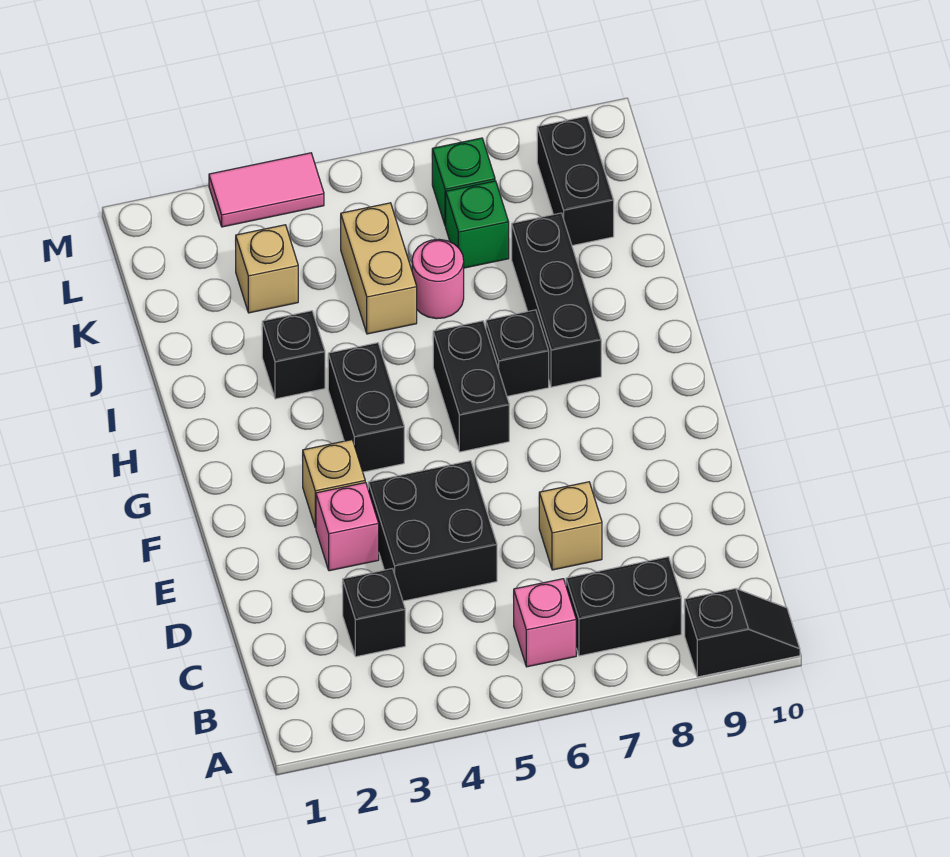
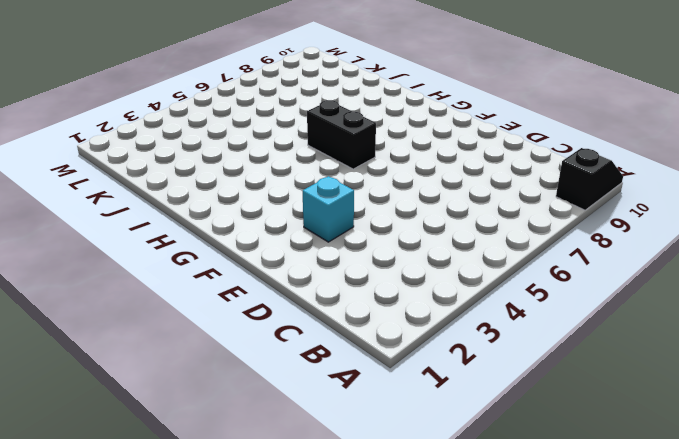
cyan brick E3 level 1 -> pink brick E3 level 1
none -> pink brick B6 level 1
none -> black brick B7:B8 level 1
none -> black brick C3 level 1

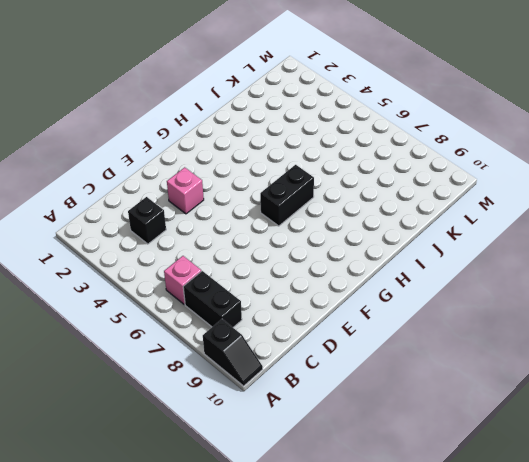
none -> black brick D4:E5 level 1
none -> tan brick D7 level 1
none -> tan brick F3 level 1

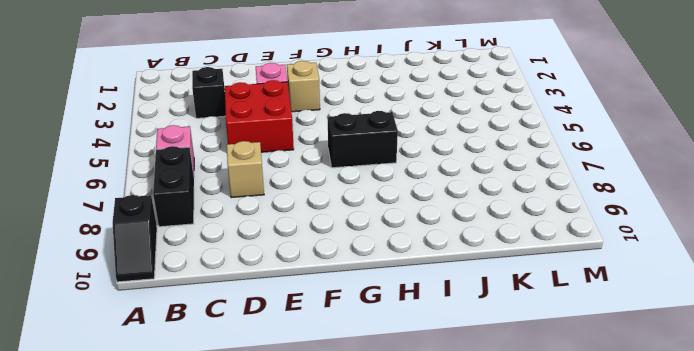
red brick D4:E5 level 1 -> black brick D4:E5 level 1
none -> black brick G4:H4 level 1
none -> black brick H7 level 1
none -> black brick H8:J8 level 1

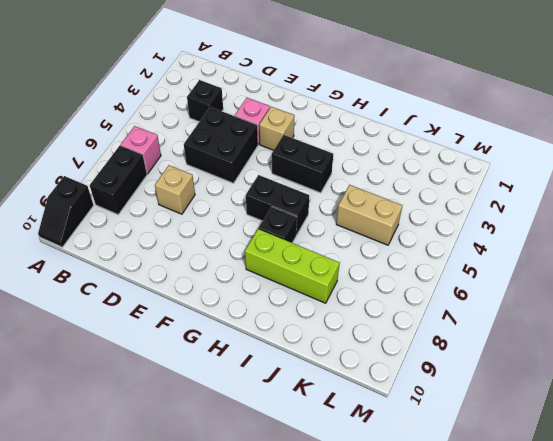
lime brick H8:J8 level 1 -> black brick H8:J8 level 1
none -> black brick I3 level 1
none -> pink round brick J6 level 1
none -> tan brick K3 level 1

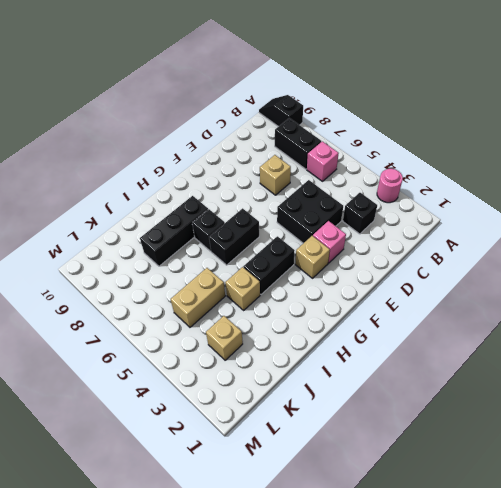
pink round brick A3 level 1 -> pink round brick J6 level 1
tan brick I4 level 1 -> none
none -> black brick I3 level 1
none -> green brick K7 level 1
none -> black brick K9:L9 level 1

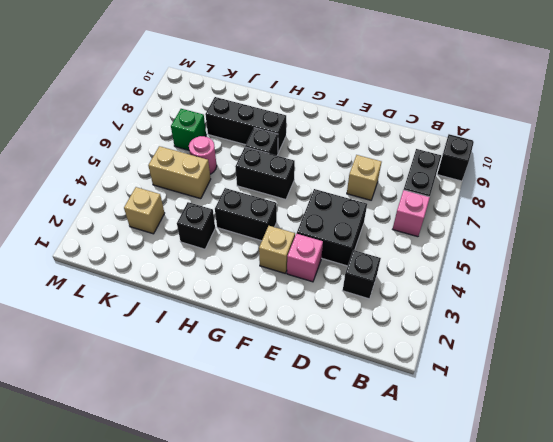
none -> black brick K9:L9 level 1
none -> green brick L7 level 1
none -> pink tile M3:M4 level 1

